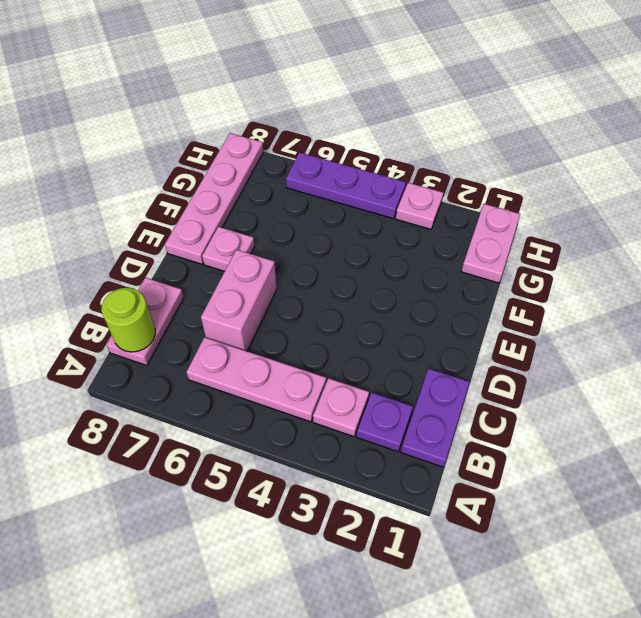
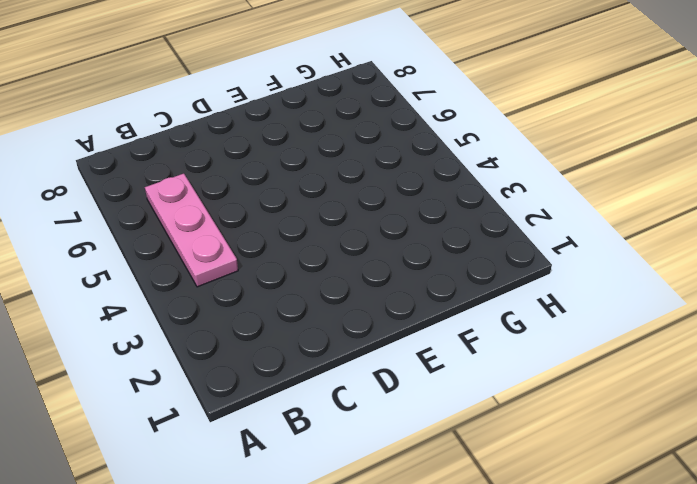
none -> purple plate B1:C1 level 1
none -> purple plate B2 level 1
none -> pink plate B3 level 1

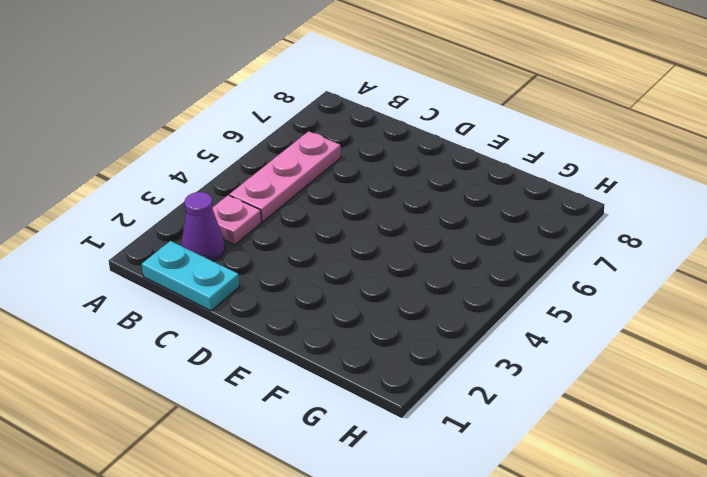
cyan plate B1:C1 level 1 -> purple plate B1:C1 level 1
purple cone B2 level 1 -> purple plate B2 level 1
none -> pink plate B8:C8 level 1
none -> pink brick C6:D6 level 1
none -> pink plate E7 level 1

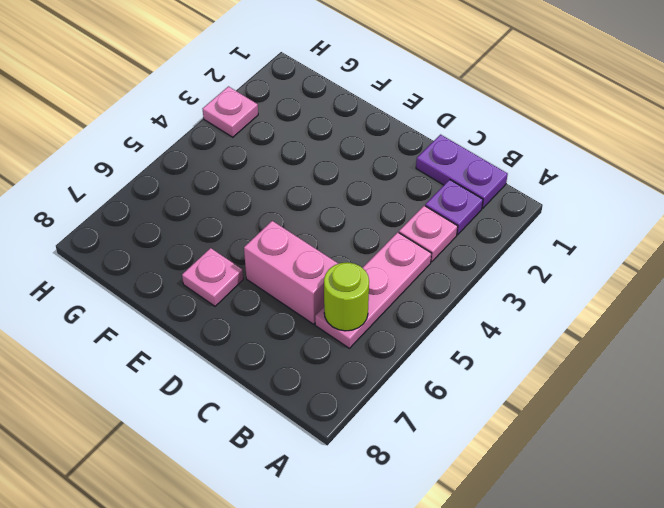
lime round brick B6 level 2 -> lime round brick B8 level 2
none -> pink plate B8:C8 level 1
none -> pink plate E8:H8 level 1
none -> pink plate G1:H1 level 1

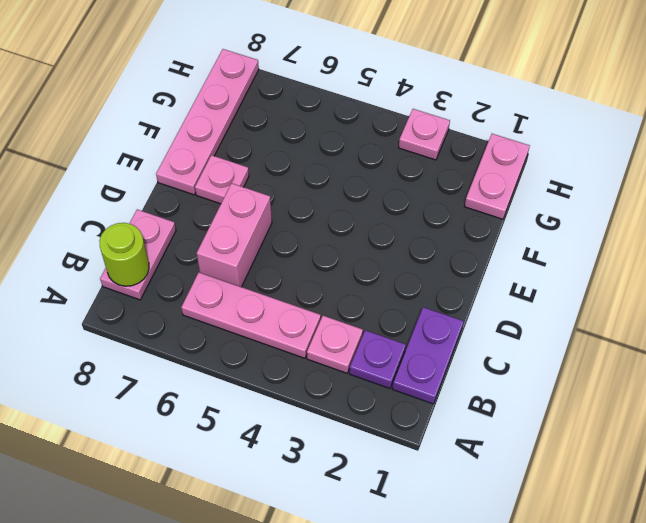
none -> purple plate H4:H6 level 1

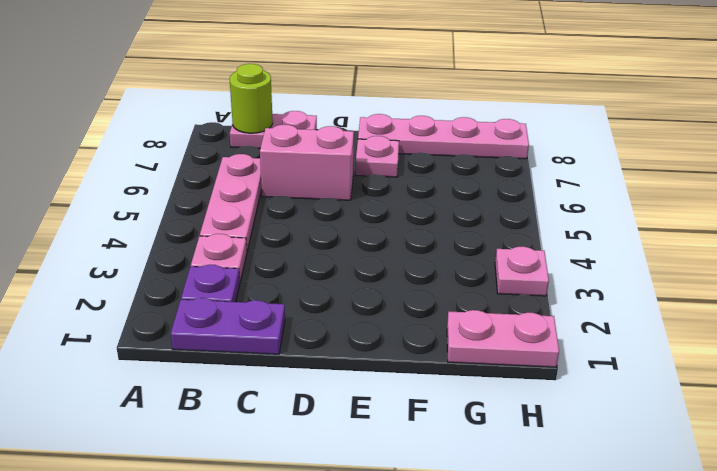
none -> purple plate H4:H6 level 1

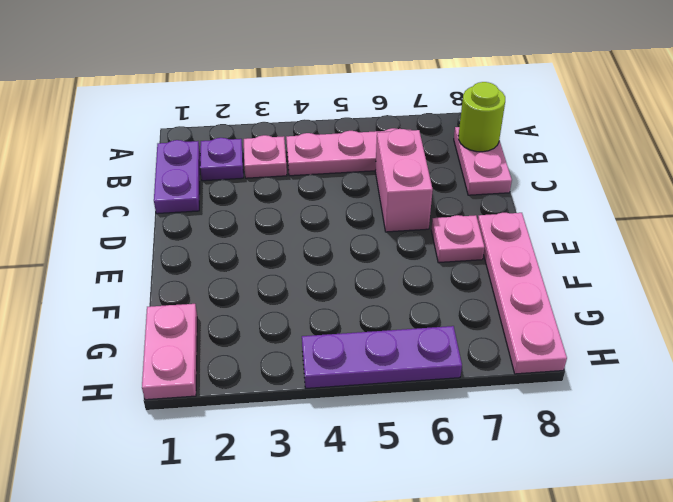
none -> pink plate H3 level 1

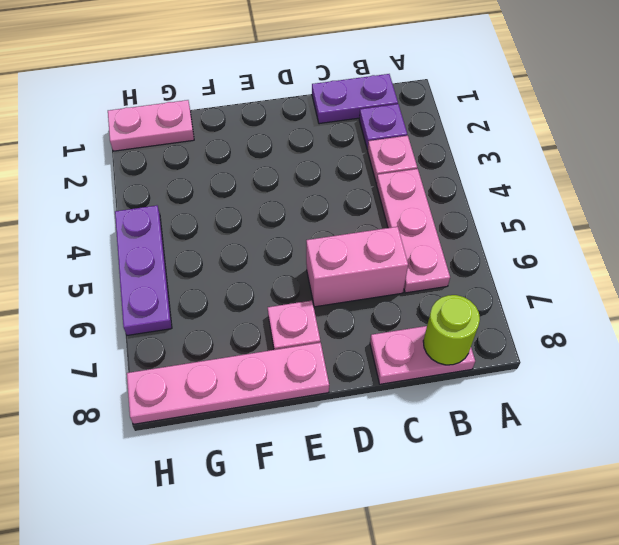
none -> pink plate H3 level 1

